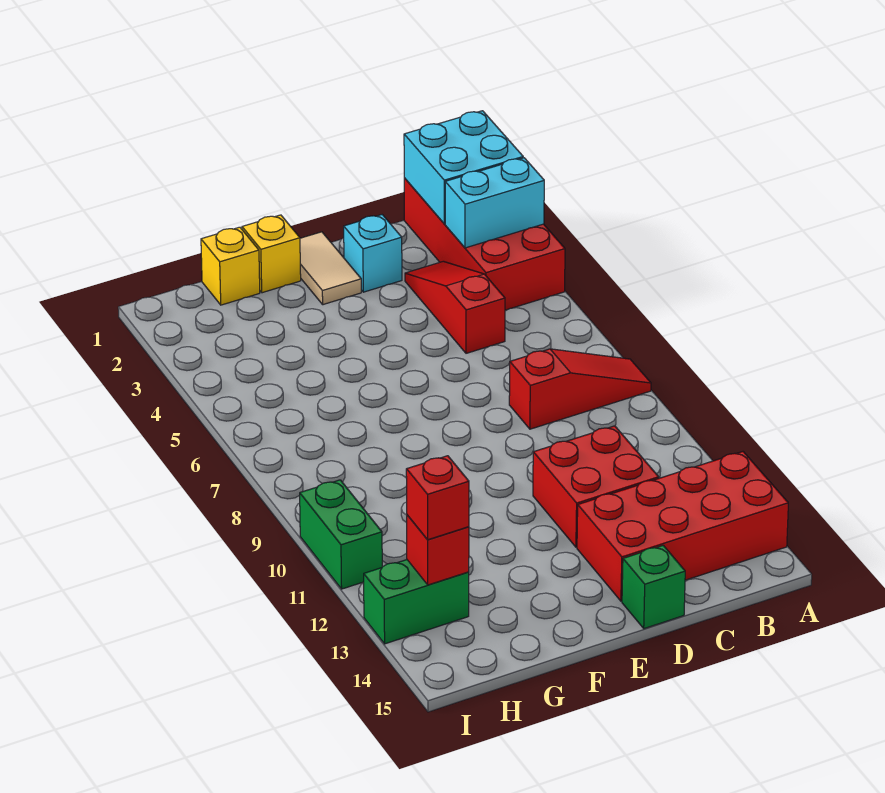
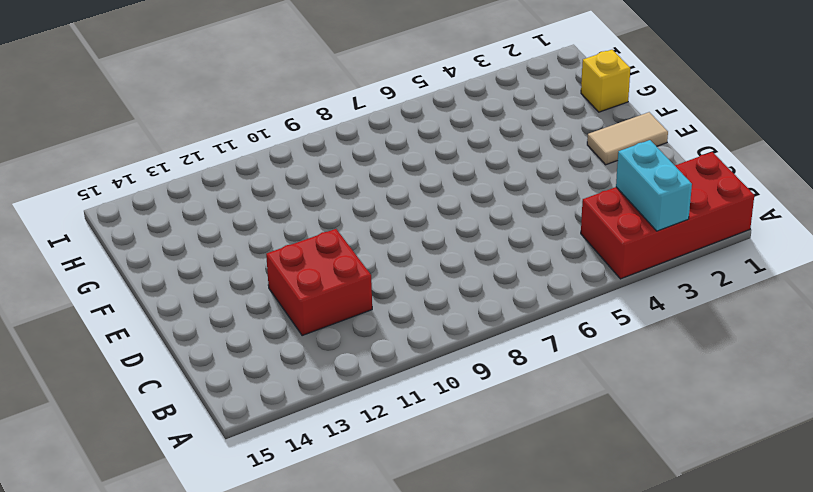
none -> red slope A8:C8 level 1 top C
none -> red brick A13:D14 level 1
none -> red slope C3:C5 level 1 top 5

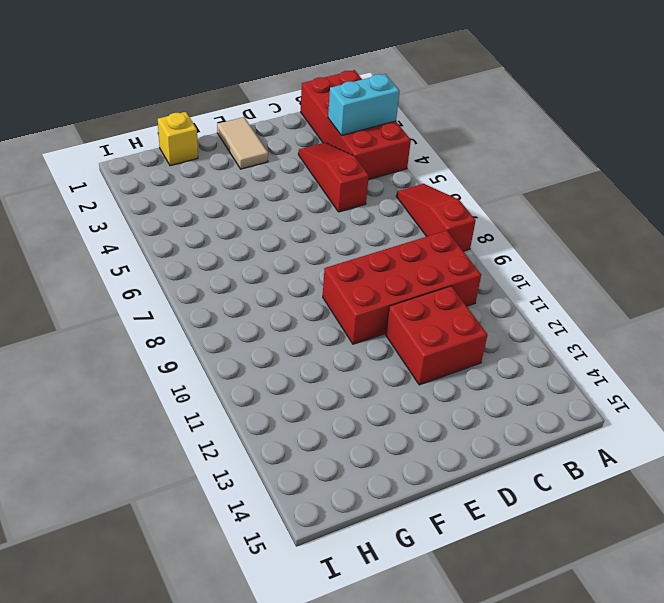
red slope A6:A8 level 1 top 8 -> red slope A8:C8 level 1 top C
red brick B9:E10 level 1 -> red brick A13:D14 level 1
none -> cyan brick D2 level 1
none -> green brick D15 level 1
none -> yellow brick F1 level 1

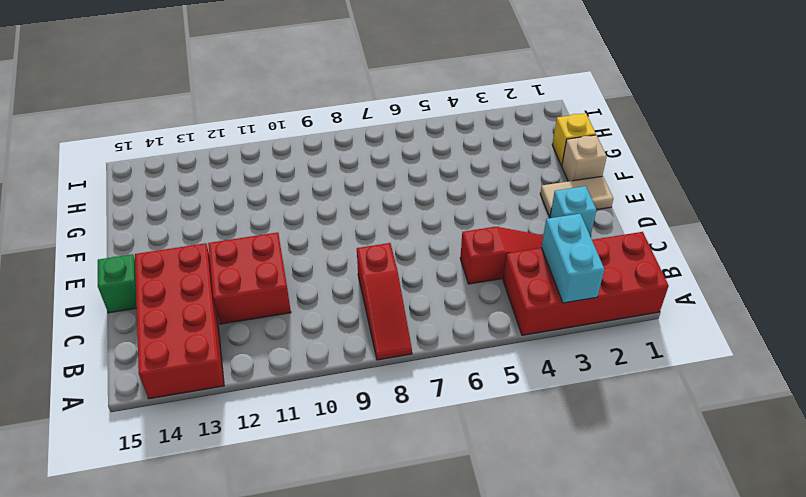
tan brick F1 level 1 -> yellow brick F1 level 1
none -> green brick H13:I13 level 1
none -> green brick I10:I11 level 1
none -> cyan brick A1:B2 level 2

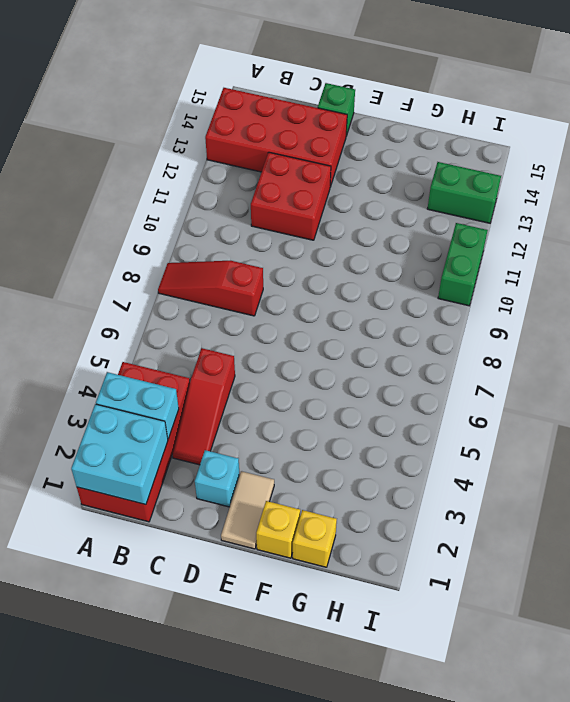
none -> red brick H13 level 2
none -> red brick H13 level 3

